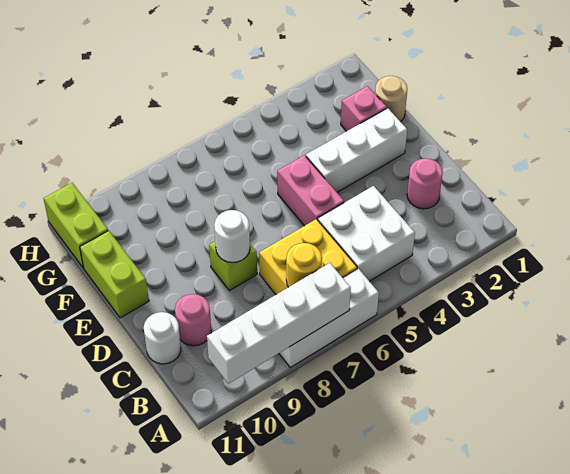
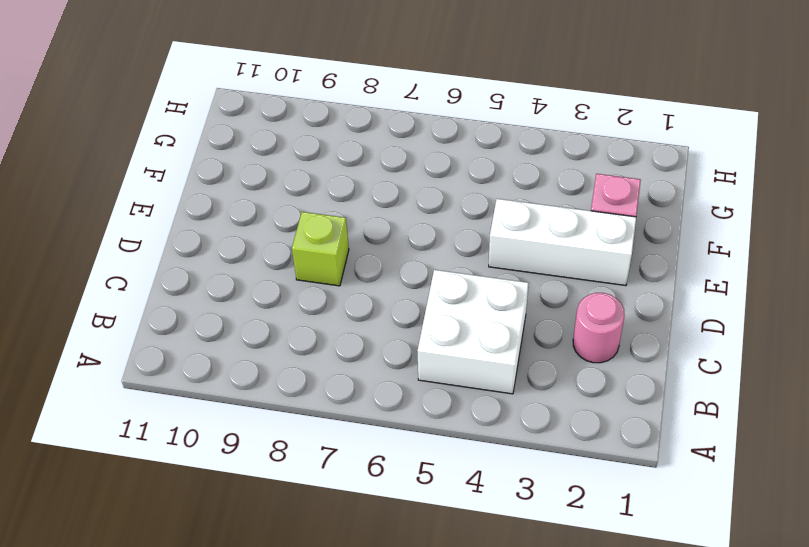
none -> white brick A6:A8 level 1
none -> yellow brick B6:C7 level 1
none -> pink round brick C10 level 1

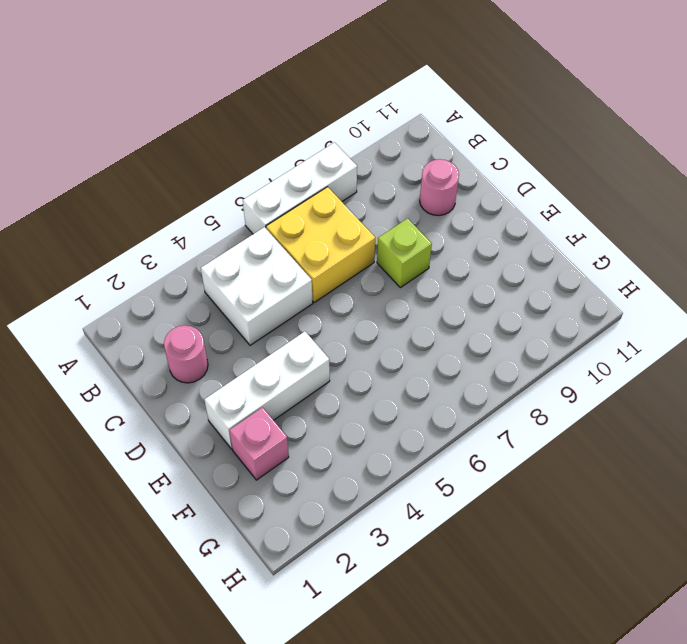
none -> white round brick C11 level 1
none -> pink brick D5:E5 level 1
none -> lime brick E11:F11 level 1

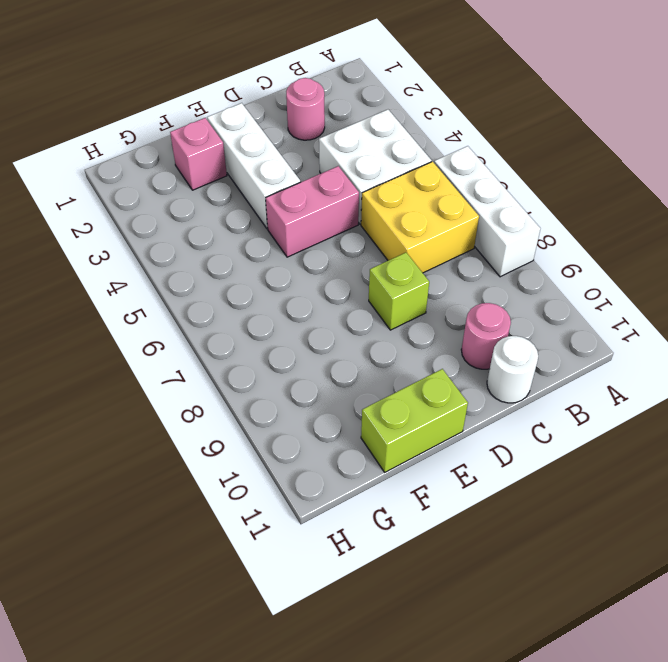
none -> tan round brick F1 level 1
none -> lime brick G11:H11 level 1
none -> white brick A7:A10 level 2

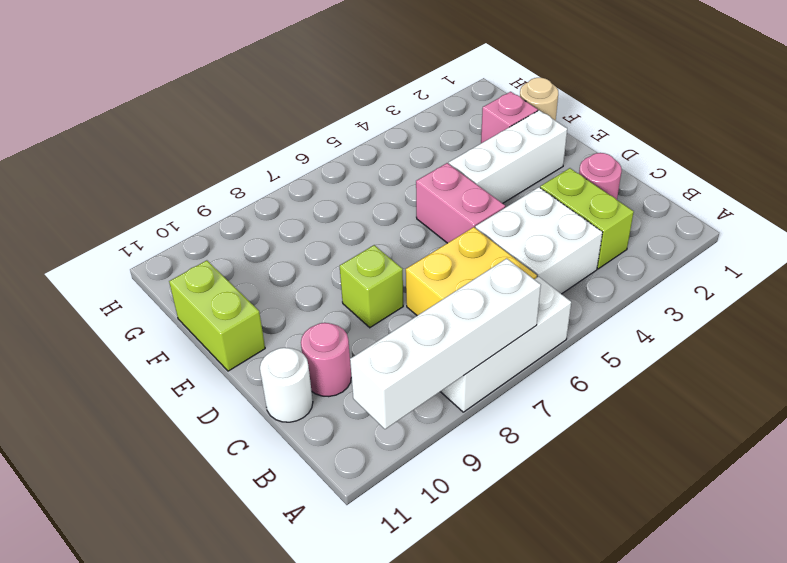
lime brick B3:C3 level 1 -> lime brick G11:H11 level 1
none -> yellow round brick B7 level 2
none -> white round brick D8 level 2

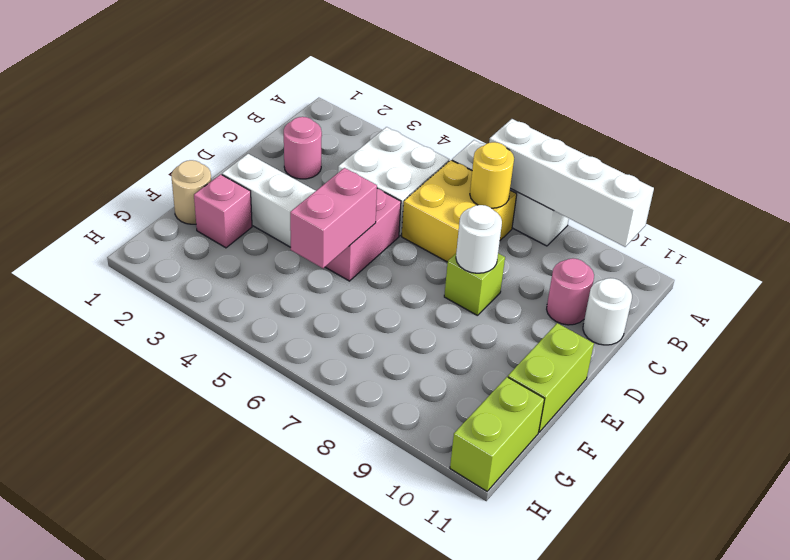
pink brick E5:F5 level 2 -> none

